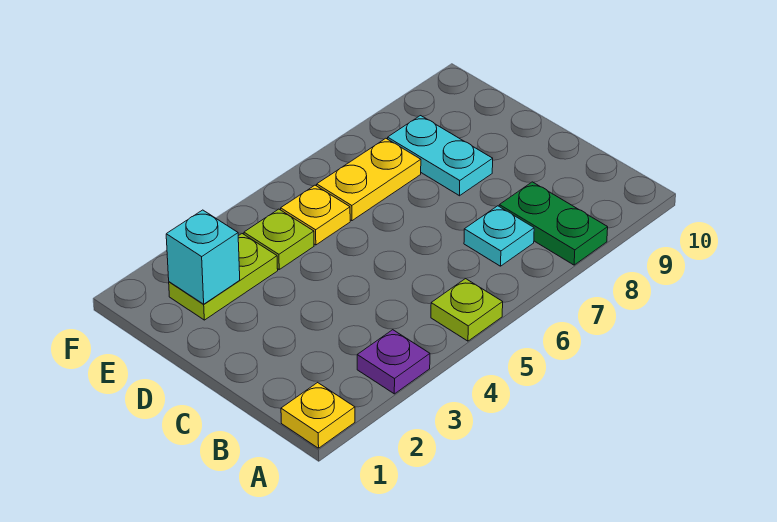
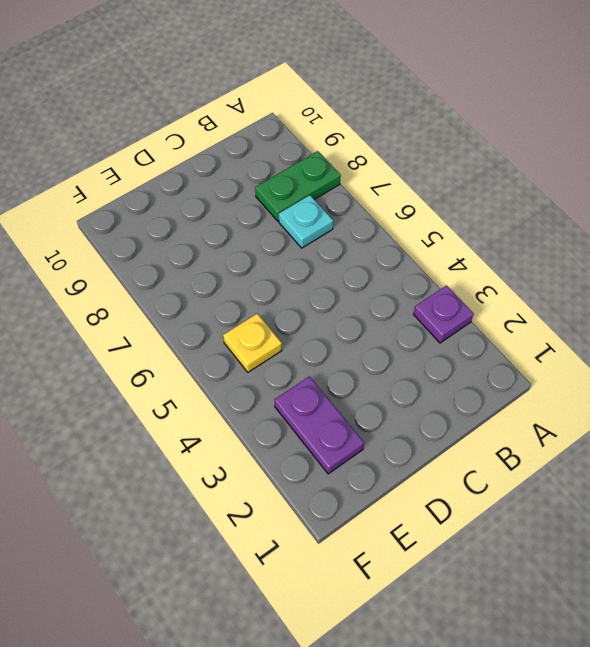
purple plate E2:E3 level 1 -> lime plate E2:E3 level 1
none -> yellow plate A1 level 1
none -> lime plate A5 level 1

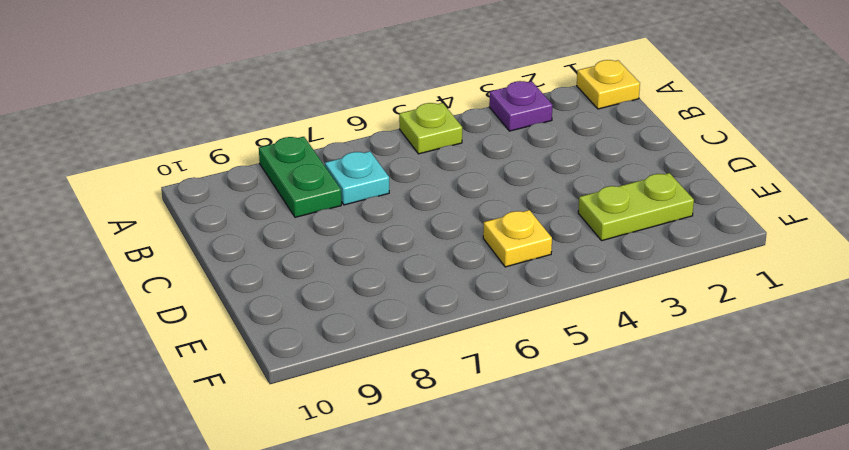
none -> cyan plate D8:E8 level 1
none -> lime plate E4 level 1

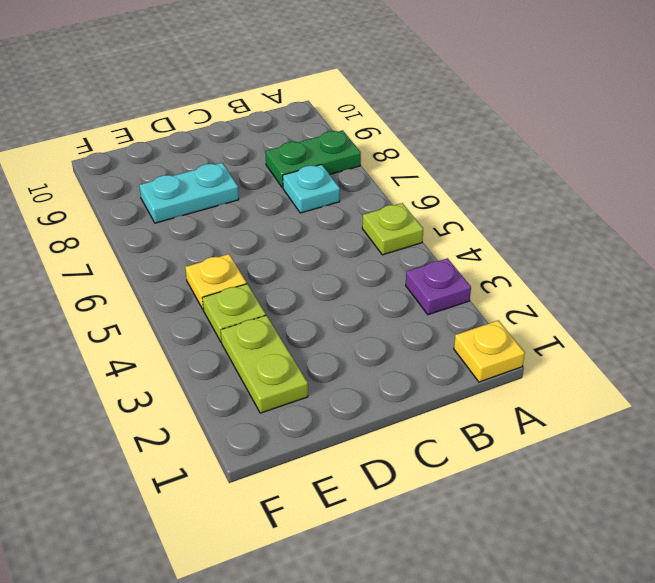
none -> yellow plate E6:E7 level 1
none -> cyan brick E2 level 2

